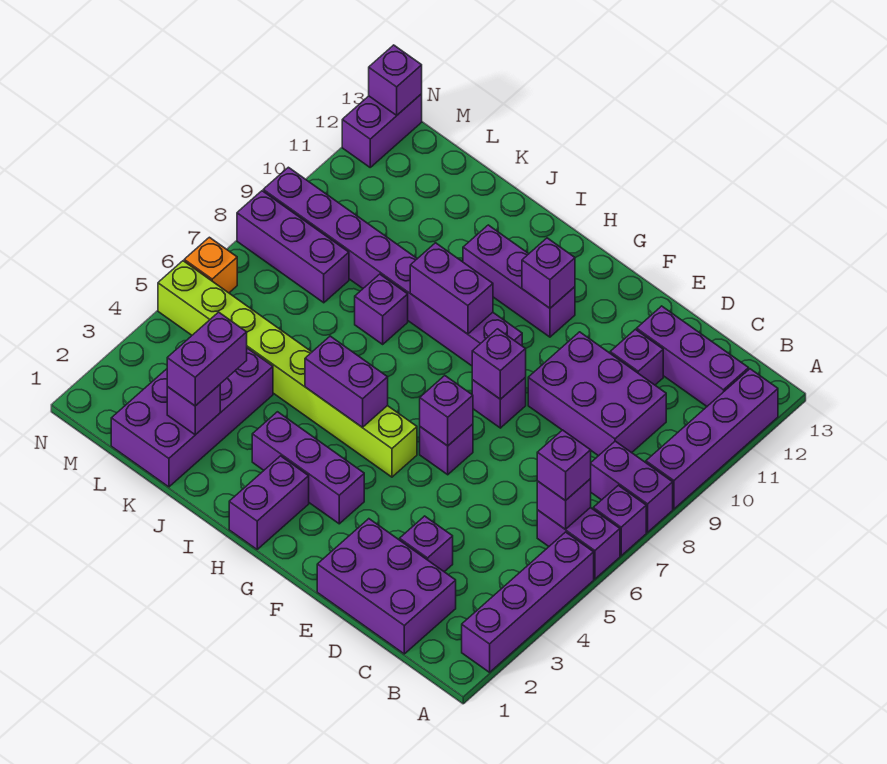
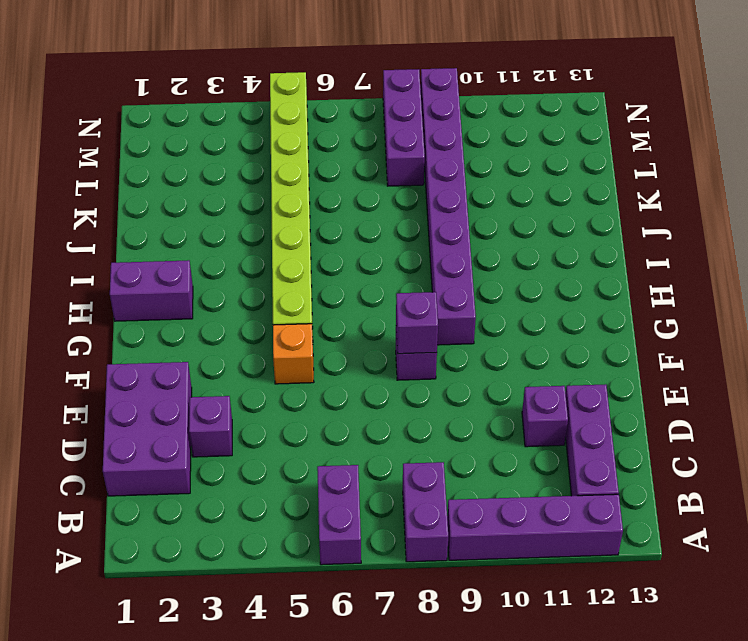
orange brick F5 level 1 -> orange brick N6 level 1
none -> purple brick A2:A5 level 1
none -> purple brick A7 level 1
none -> purple brick C9:E10 level 1
none -> purple brick F6 level 1

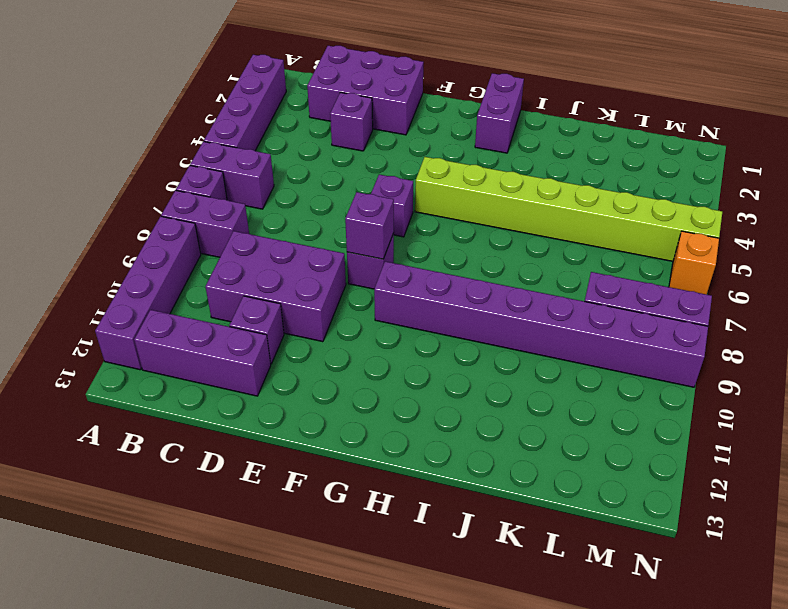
none -> purple brick G3:I3 level 1
none -> purple brick G11:I11 level 1
none -> purple brick J8 level 1
none -> purple brick K1:L4 level 1

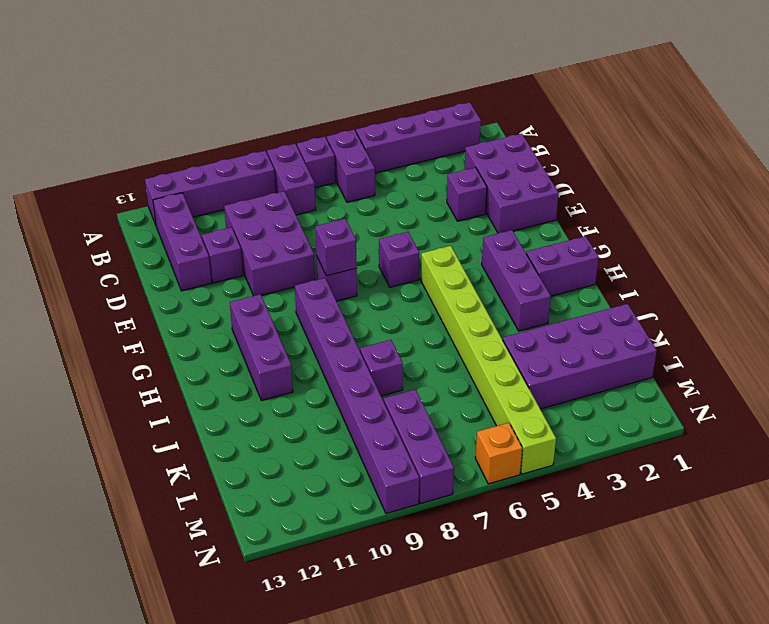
none -> purple brick N12:N13 level 1
none -> purple brick B6 level 2
none -> purple brick F6 level 2
none -> purple brick G11 level 2

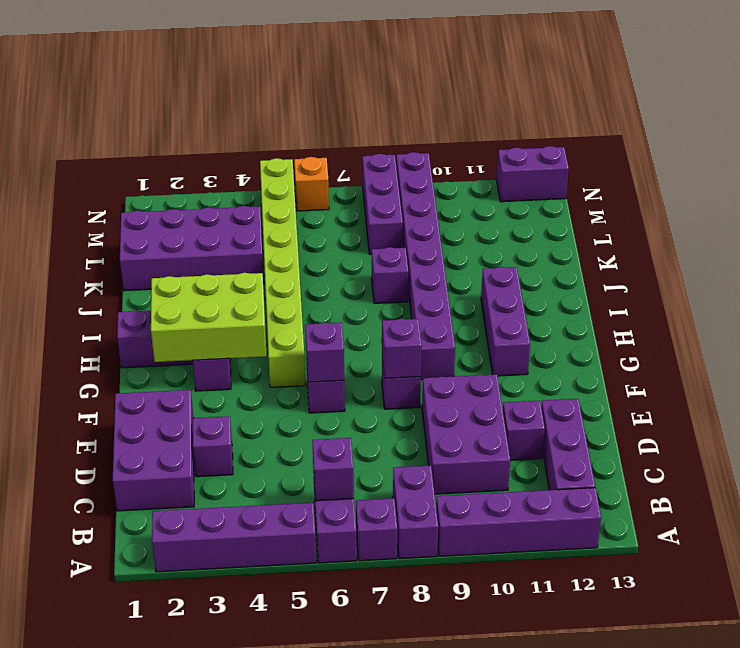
lime brick G2:H4 level 2 -> none
none -> purple brick G11 level 2
none -> purple brick H5:I5 level 2
none -> purple brick H9:I9 level 2
none -> purple brick K2 level 2

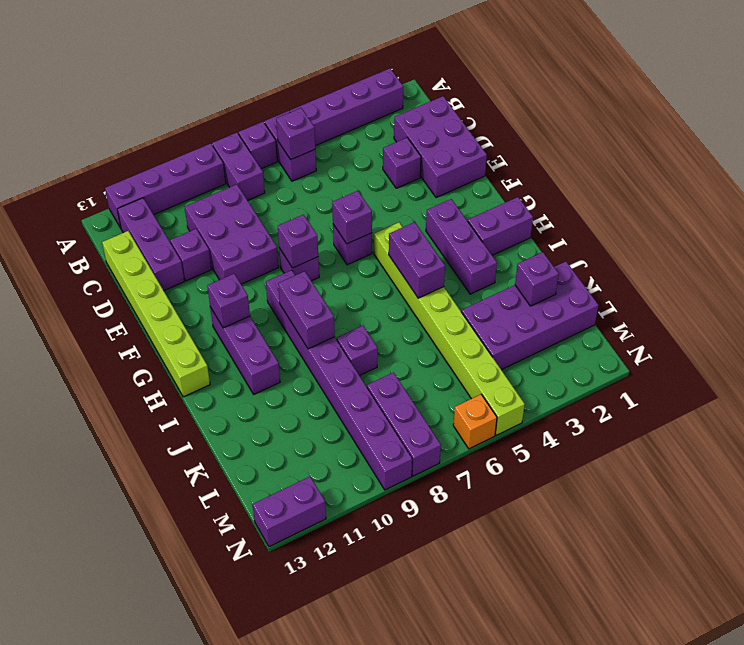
lime brick C13:H13 level 1 -> none
none -> purple brick N13 level 2
none -> purple brick B6 level 3
none -> purple brick K2:K3 level 3

